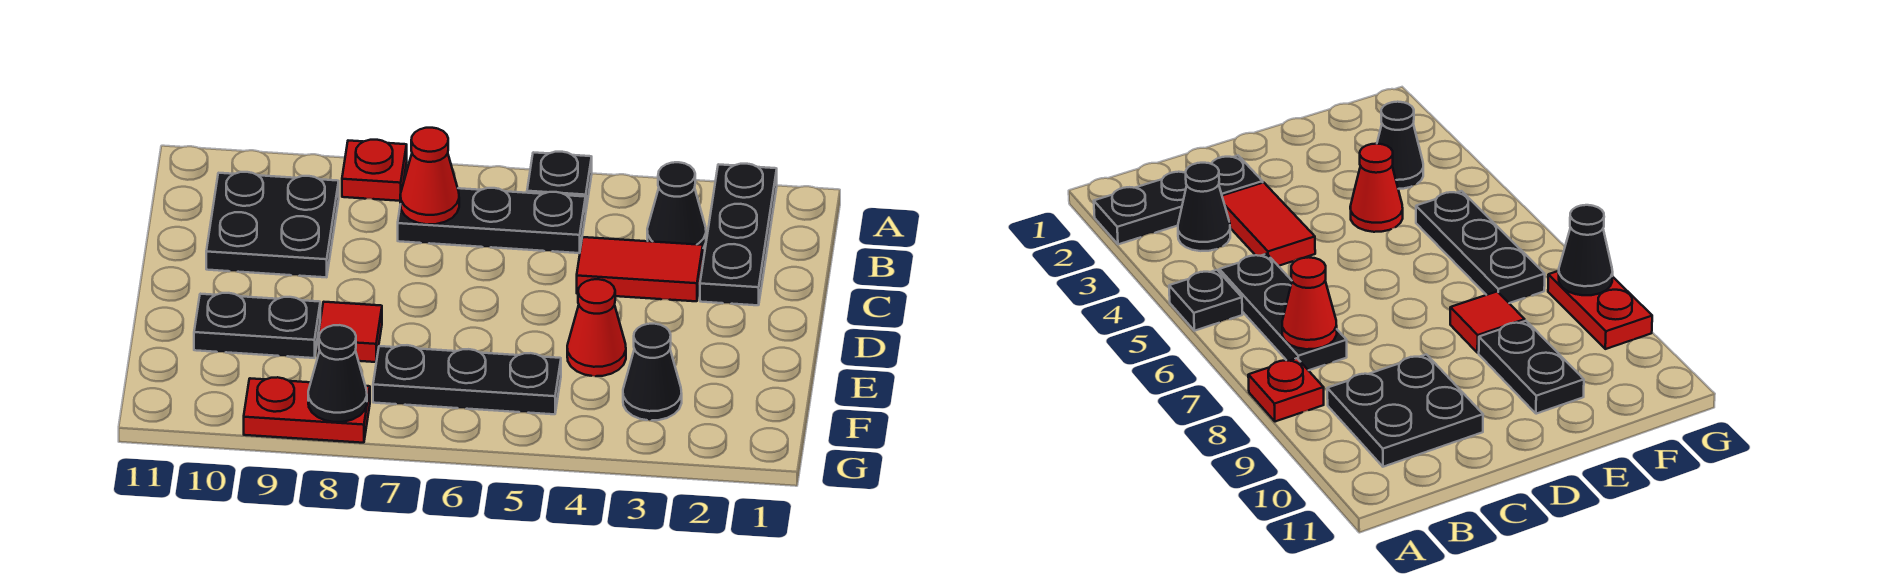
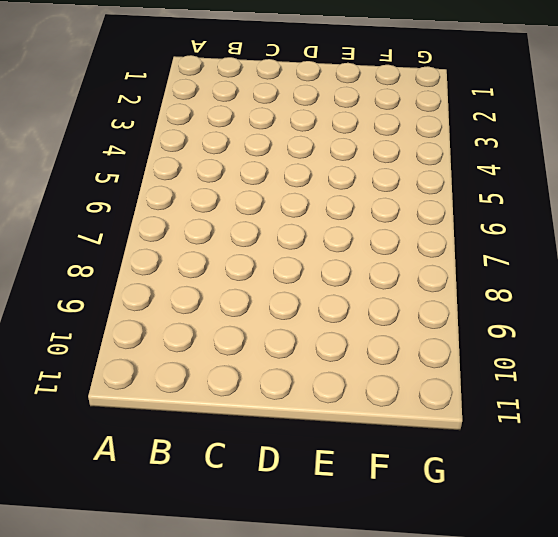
none -> black plate A2:C2 level 1
none -> black plate A5 level 1
none -> red plate A8 level 1

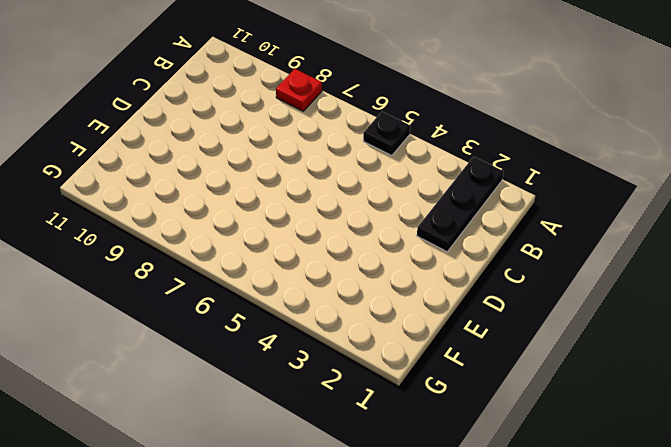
none -> black cone B3 level 1
none -> black plate B5:B7 level 1
none -> black plate B9:C10 level 1

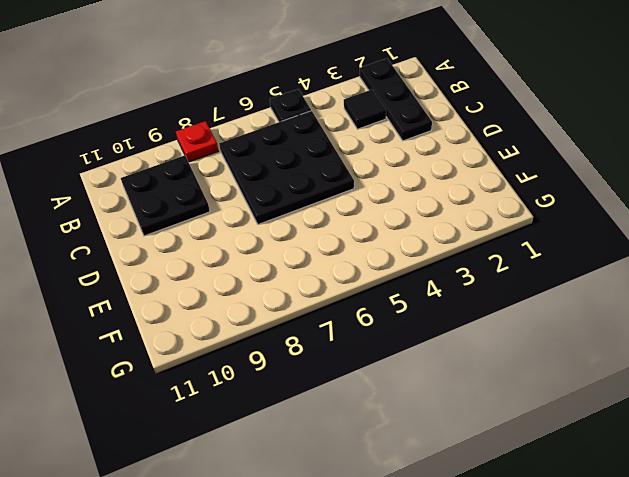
black tile B3 level 1 -> black cone B3 level 1
black plate B5:D7 level 1 -> black plate B5:B7 level 1
none -> red tile C3:C4 level 1
none -> red cone E4 level 1
none -> red tile E8 level 1

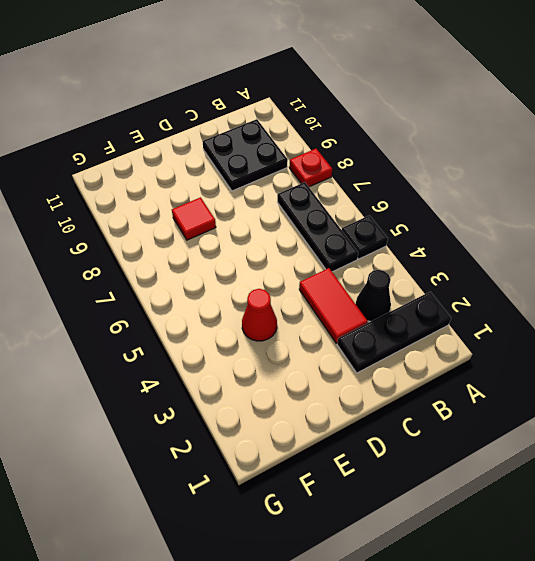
none -> black plate E9:E10 level 1
none -> black cone F3 level 1
none -> black plate F5:F7 level 1

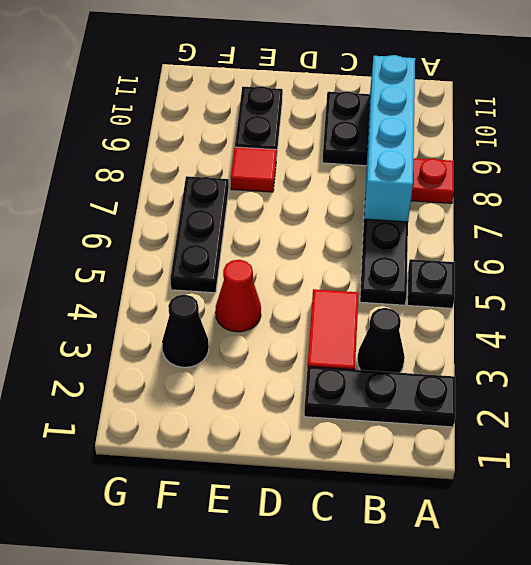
cyan brick B7:B10 level 2 -> red cone B7 level 2
none -> red plate G8:G9 level 1
none -> black cone G8 level 2

